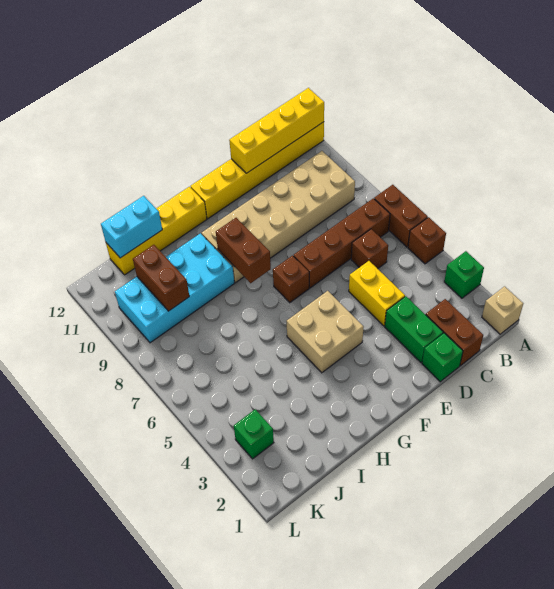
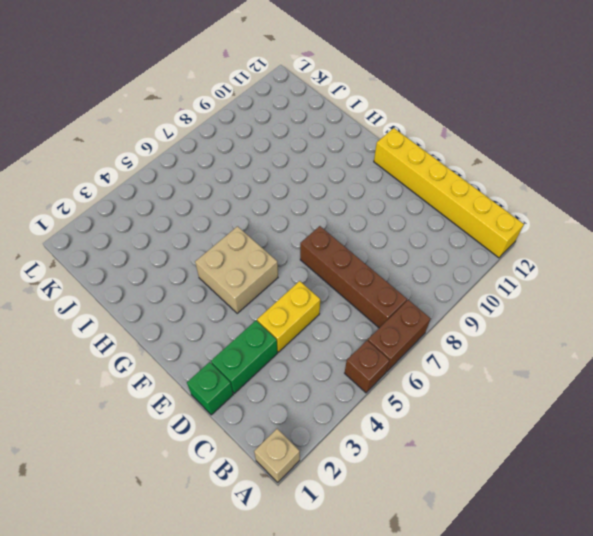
none -> green brick A3 level 1
none -> tan brick B9:G10 level 1
none -> brown brick C1:C2 level 1

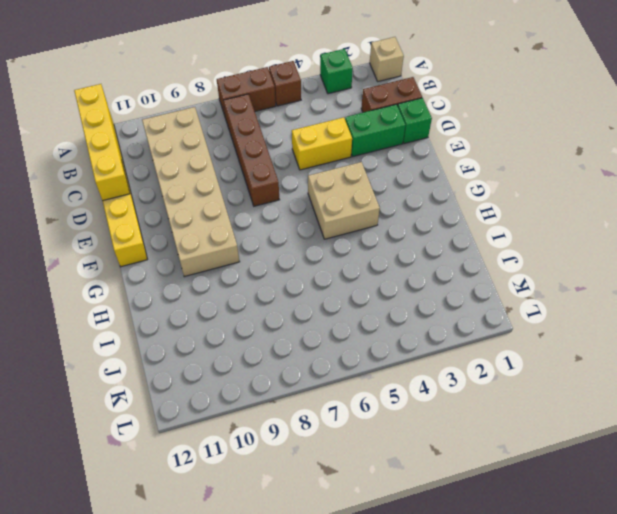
none -> brown brick C6 level 1
none -> brown brick F7 level 1
none -> yellow brick G12:J12 level 1

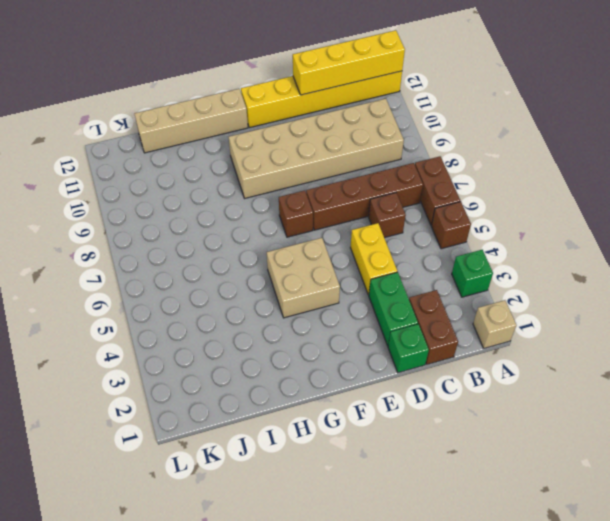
tan brick G12:J12 level 1 -> yellow brick G12:J12 level 1
none -> cyan brick H9:K10 level 1
none -> green brick K3 level 1
none -> brown brick G8:G9 level 2

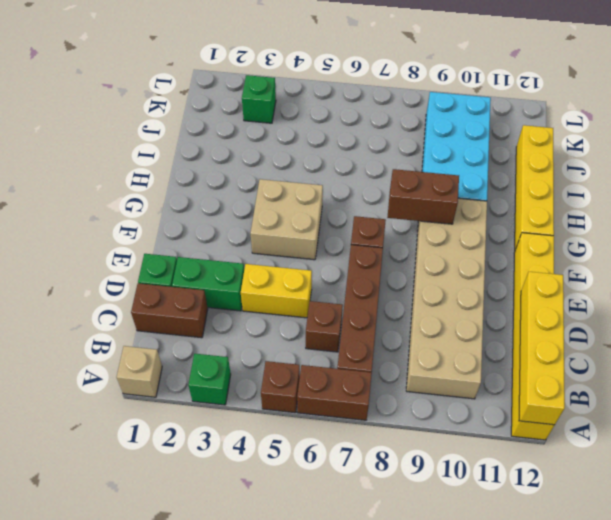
none -> cyan brick I12:J12 level 2
none -> brown brick J9:J10 level 2

